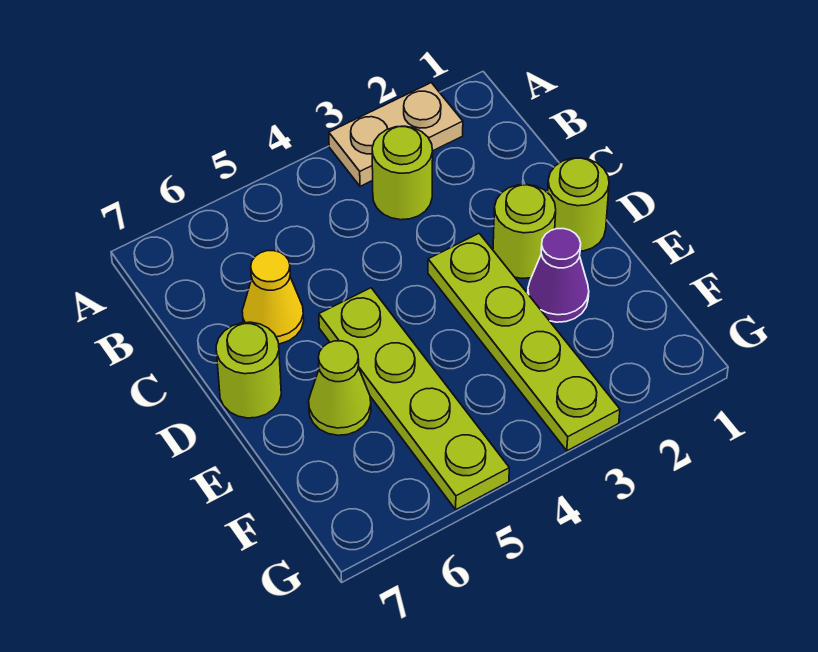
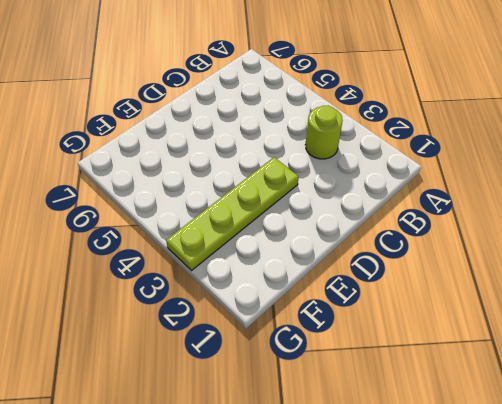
none -> tan plate A2:A3 level 1
none -> yellow cone C6 level 1

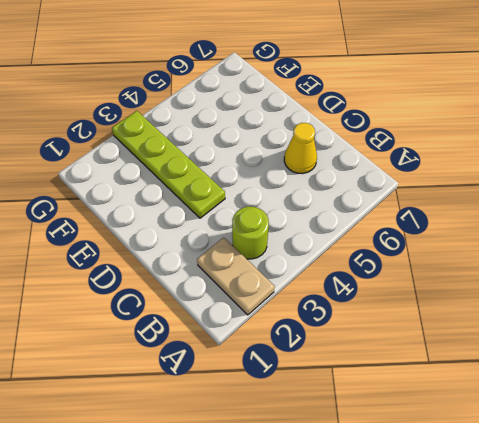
tan plate A2:B2 level 1 -> tan plate A2:A3 level 1
none -> lime round brick D1 level 1
none -> lime round brick D2 level 1

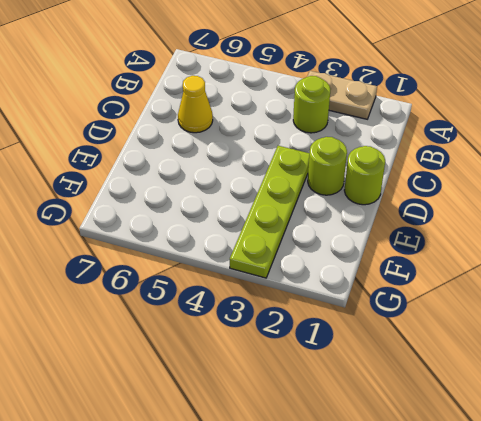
none -> lime plate D5:G5 level 1
none -> lime round brick D7 level 1

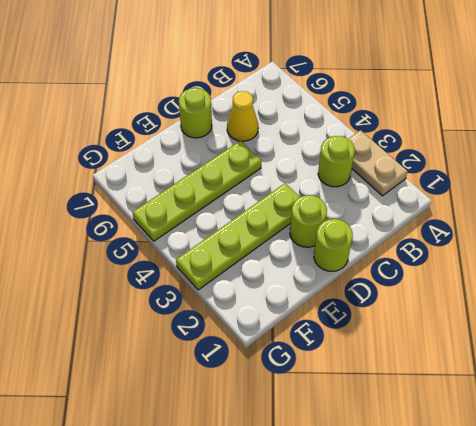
none -> purple cone E2 level 1
none -> lime cone E6 level 1

